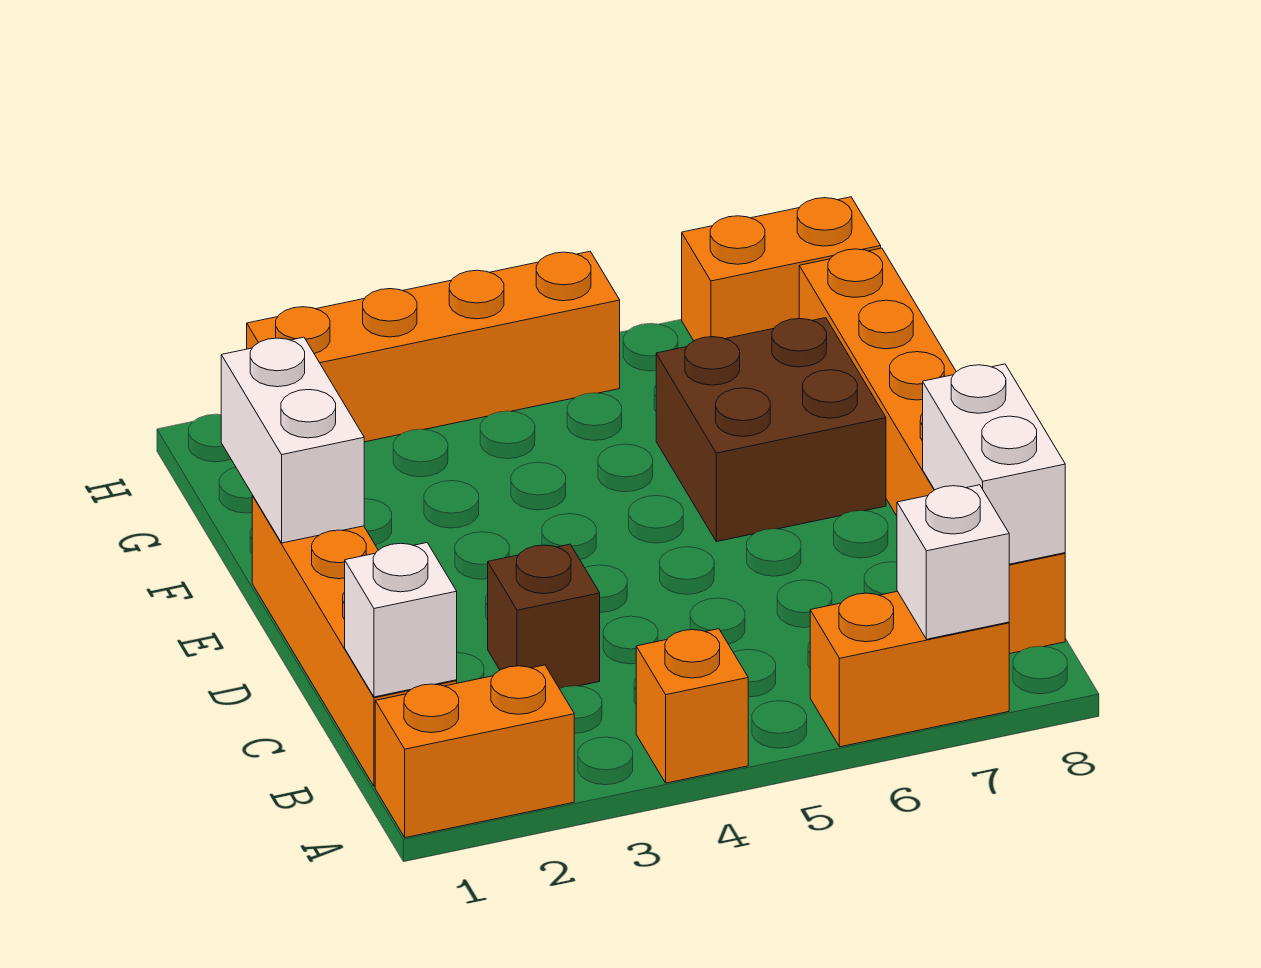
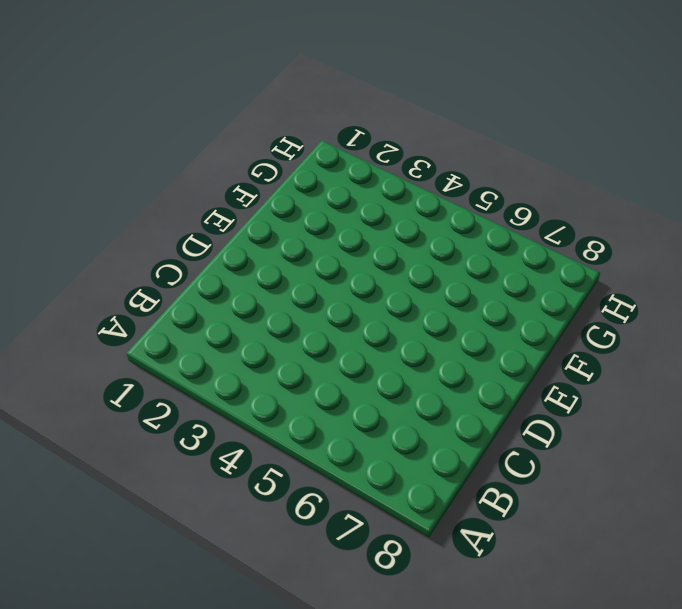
none -> orange brick A1:A2 level 1
none -> orange brick A4 level 1
none -> orange brick A6:A7 level 1

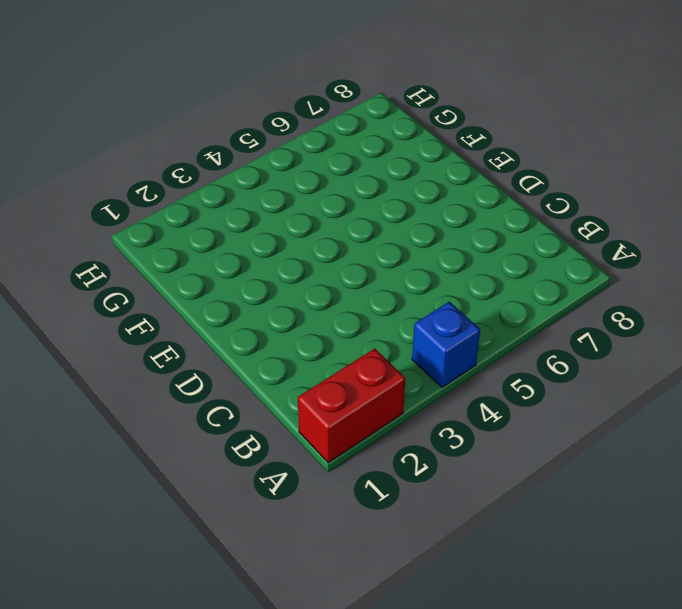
red brick A1:A2 level 1 -> orange brick A1:A2 level 1
blue brick A4 level 1 -> orange brick A4 level 1
none -> orange brick A6:A7 level 1
none -> orange brick B1:E1 level 1
none -> orange brick B8:G8 level 1

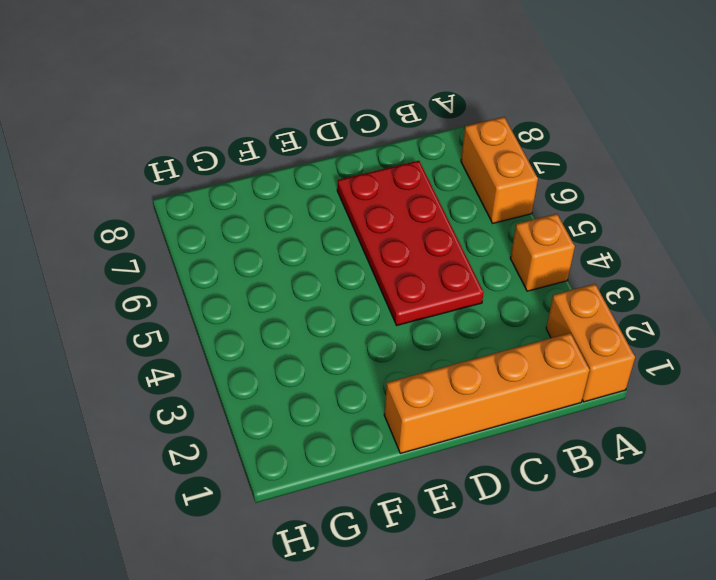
red plate C4:D7 level 1 -> none
none -> orange brick B8:G8 level 1
none -> brown brick C3 level 1
none -> brown brick E6:F7 level 1

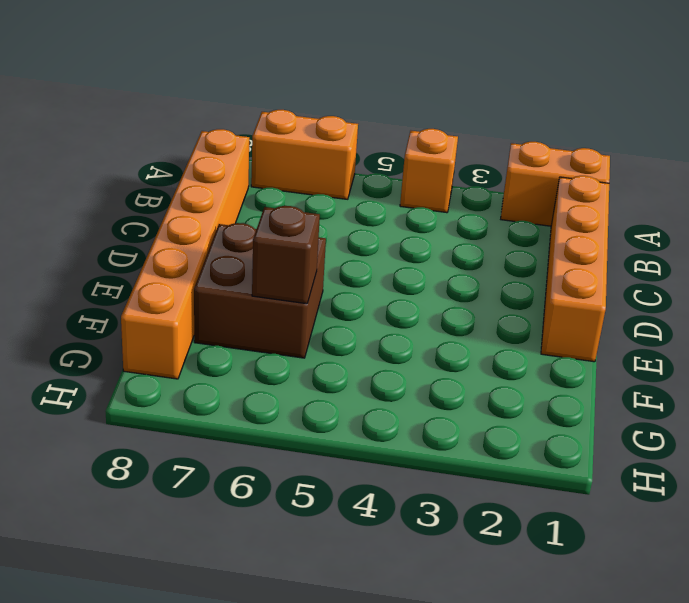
brown brick F6 level 2 -> brown brick C3 level 1
none -> orange brick H2:H5 level 1
none -> orange brick H7:H8 level 1
none -> white brick A7 level 2

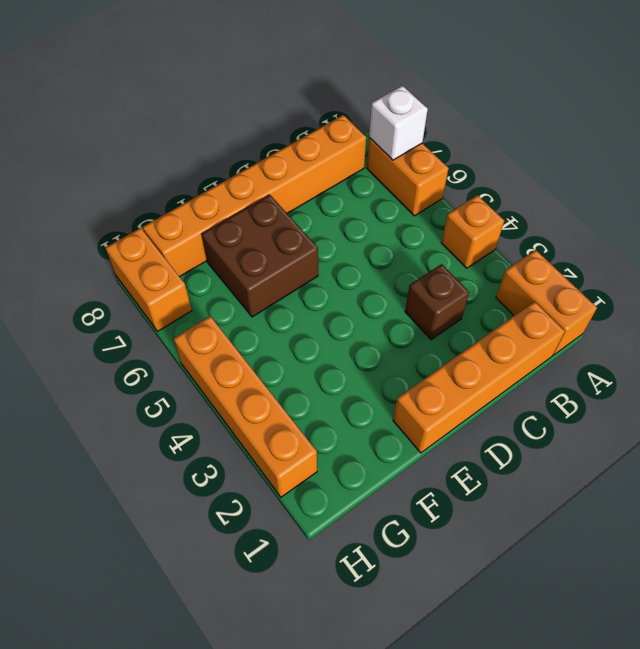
none -> white brick B1 level 2
none -> white brick B8:C8 level 2
none -> white brick E1:F1 level 2

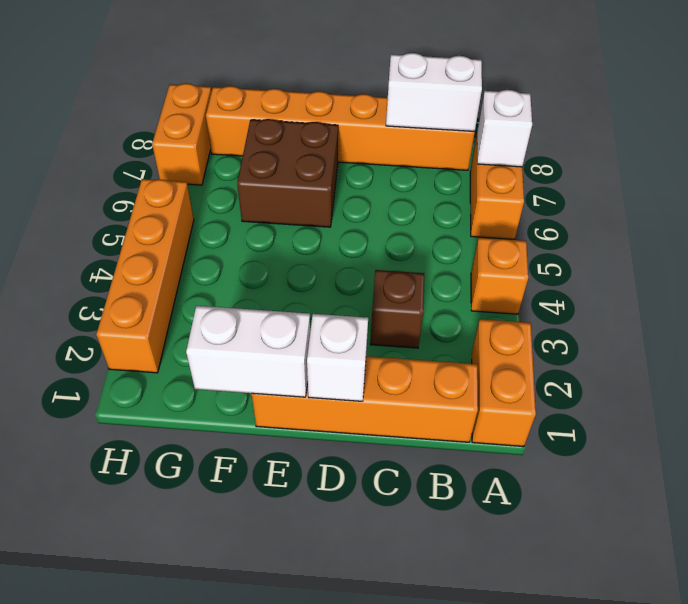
white brick D1 level 2 -> white brick B1 level 2

